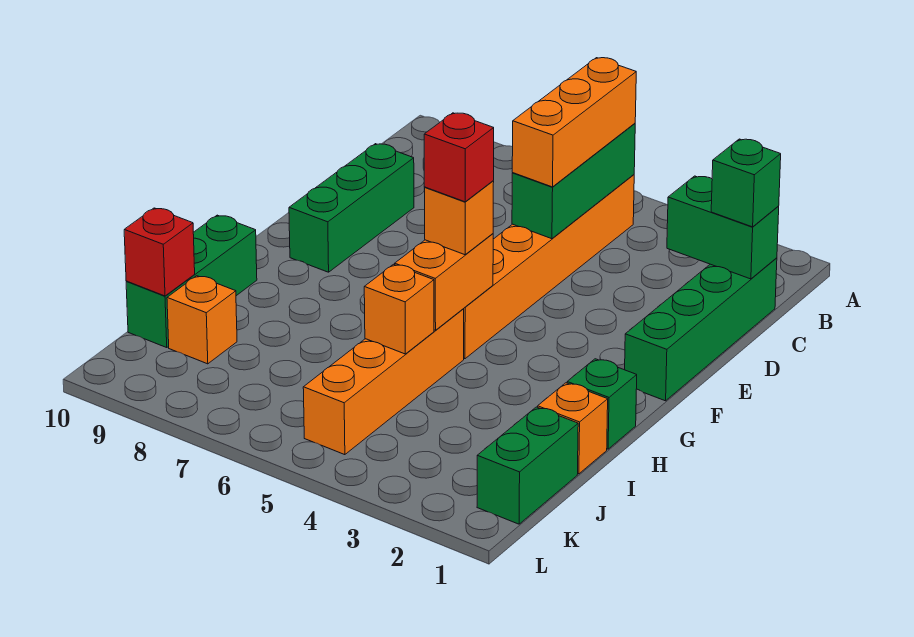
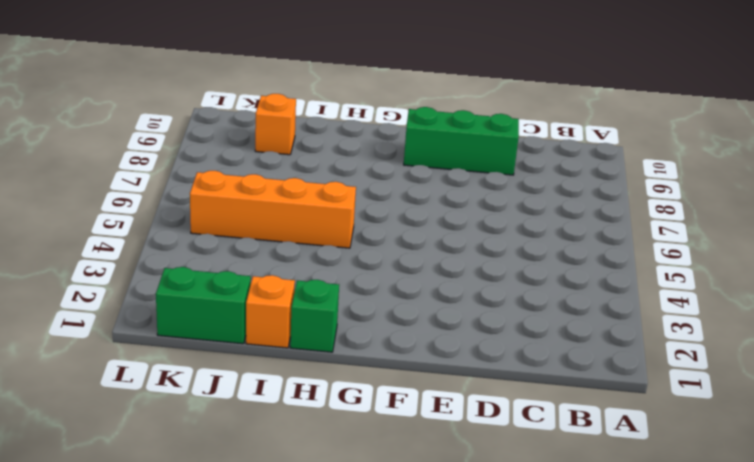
none -> orange brick B5:G5 level 1
none -> green brick C1:F1 level 1
none -> green brick H10:J10 level 1

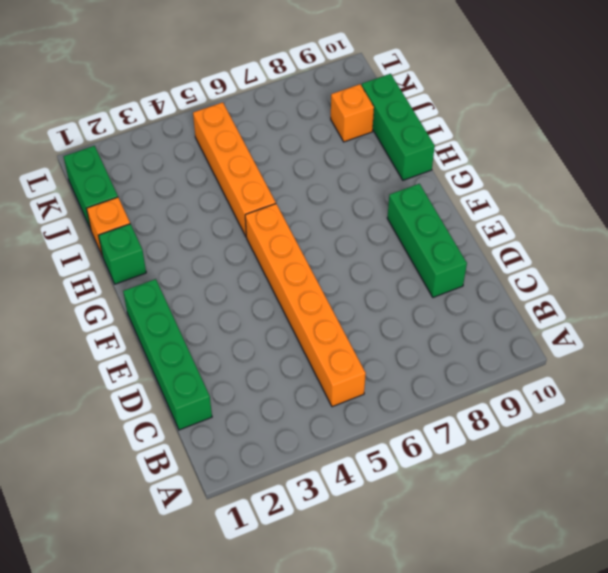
none -> green brick B5:D5 level 2
none -> green brick C1:C2 level 2
none -> orange brick G5:H5 level 2

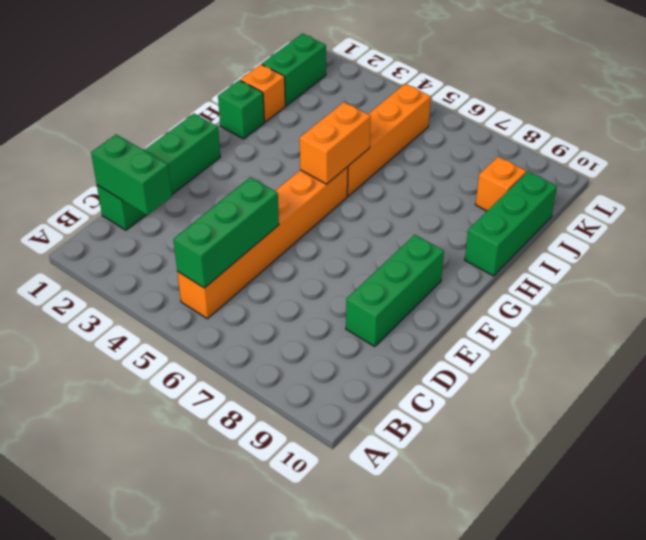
none -> orange brick I5 level 2
none -> red brick J10 level 2
none -> orange brick B5:D5 level 3

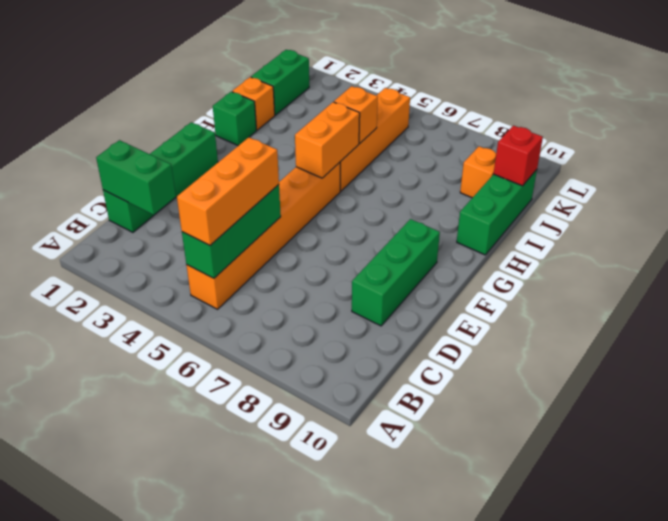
none -> green brick C1 level 3
none -> orange brick G5 level 3
none -> red brick G5 level 4

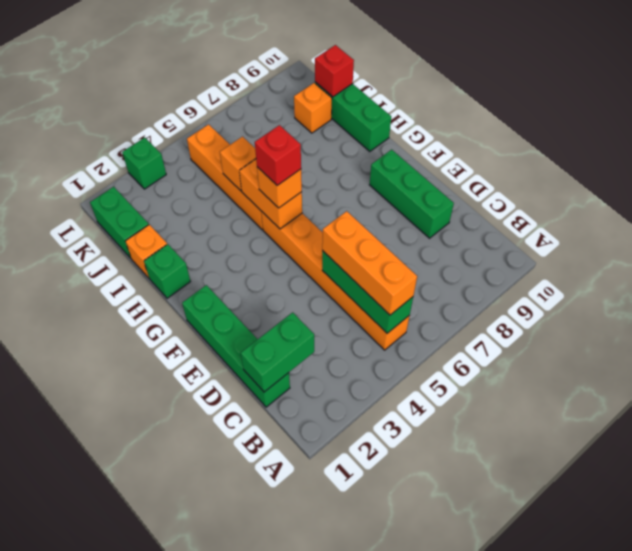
green brick L3 level 1 -> green brick C1 level 3

